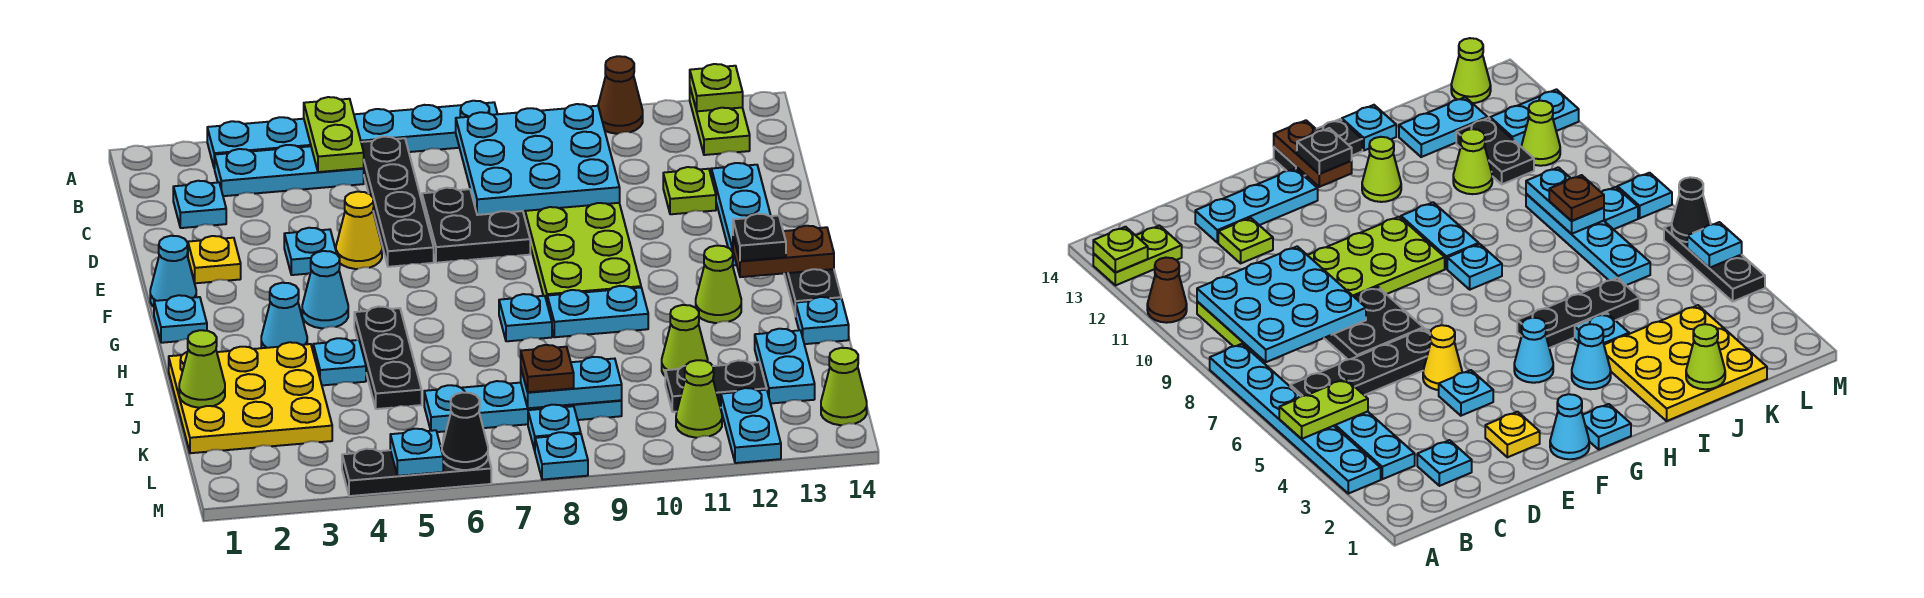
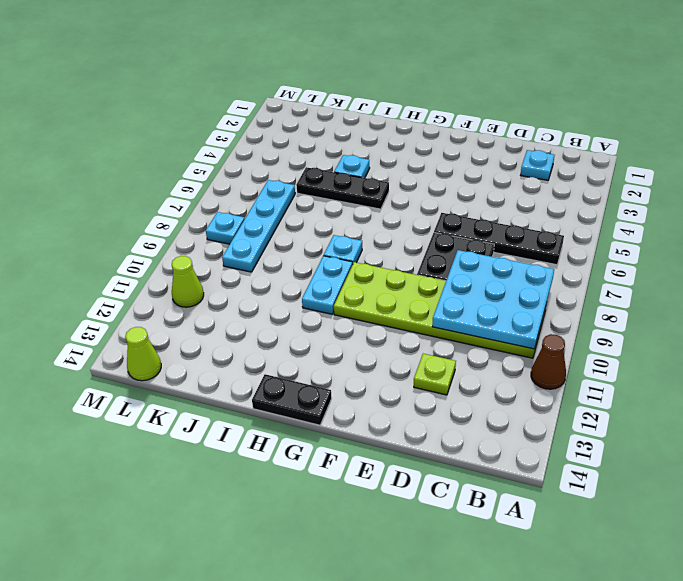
none -> cyan plate A3:A8 level 1
none -> lime plate A13:B13 level 1
none -> cyan plate B3:B5 level 1
none -> cyan plate D13:F13 level 1

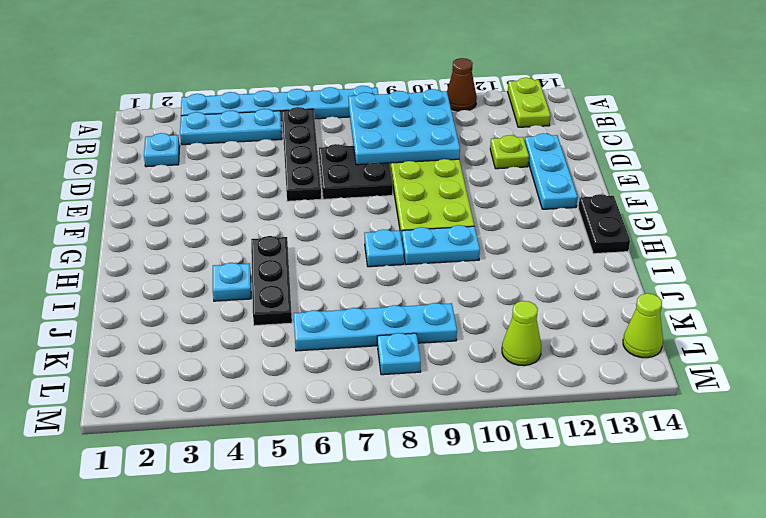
none -> yellow plate E2 level 1
none -> cyan plate E4 level 1
none -> yellow cone E5 level 1
none -> cyan cone F1 level 1

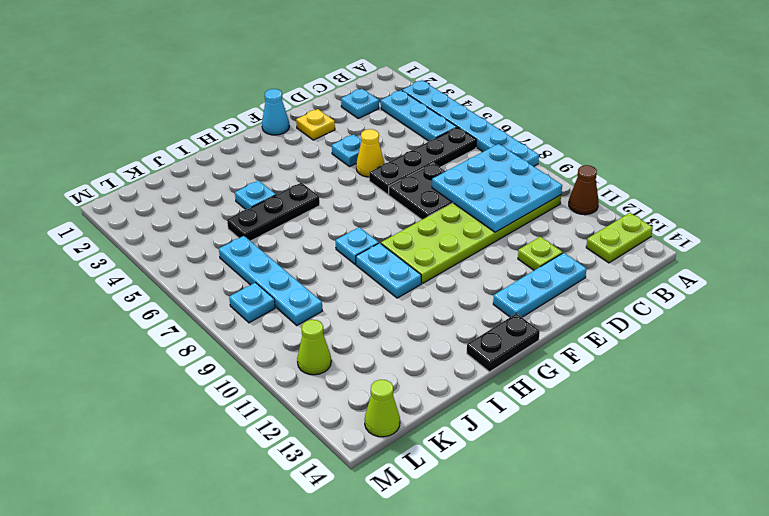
none -> cyan plate G1 level 1
none -> cyan cone G4 level 1
none -> cyan cone H3 level 1
none -> lime cone H12 level 1

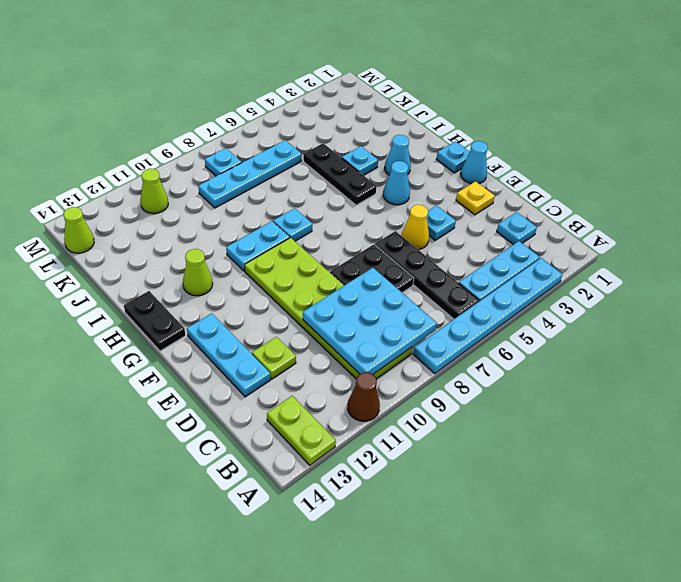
none -> yellow plate I1:K3 level 1
none -> cyan plate I14 level 1
none -> lime cone J11 level 1
none -> cyan plate J13:K13 level 1

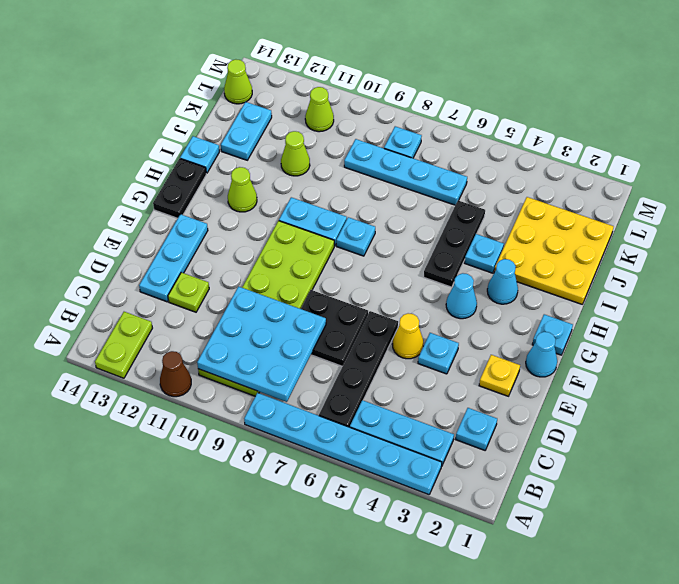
none -> black plate K11:K12 level 1
none -> cyan plate L12:M12 level 1
none -> black plate M4:M6 level 1
none -> cyan plate M8 level 1

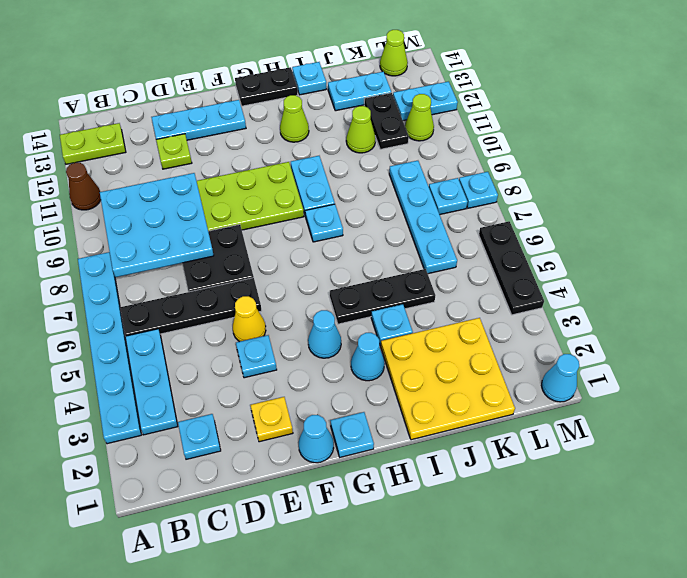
cyan cone M1 level 1 -> none
none -> lime plate A5:B5 level 2
none -> lime plate A13 level 2
none -> brown plate G13:G14 level 2
none -> lime cone J1 level 2

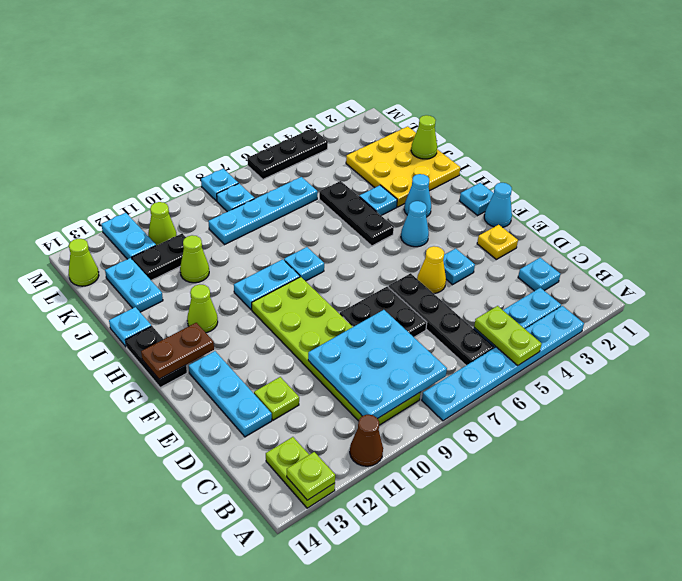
none -> cyan plate K8:K9 level 2
none -> cyan plate M5 level 2
none -> black cone M6 level 2
none -> black plate G13 level 3

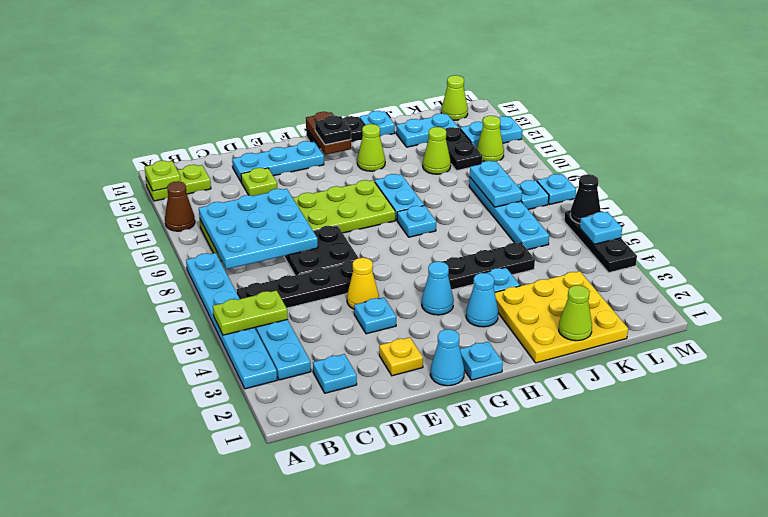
none -> brown plate K8 level 3

